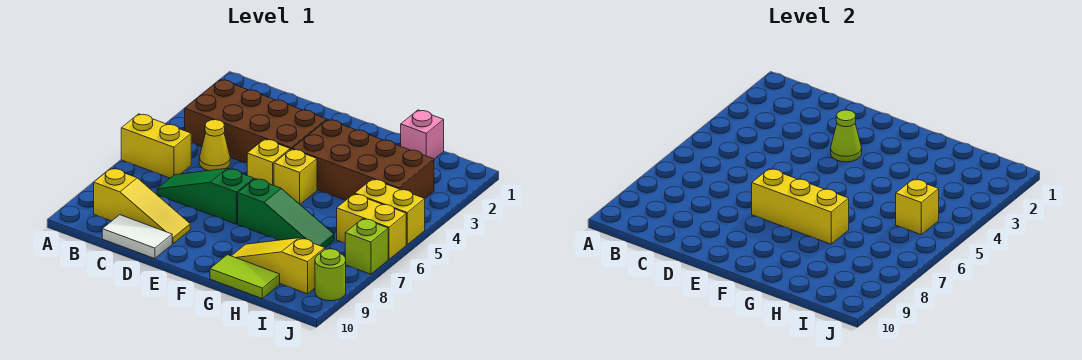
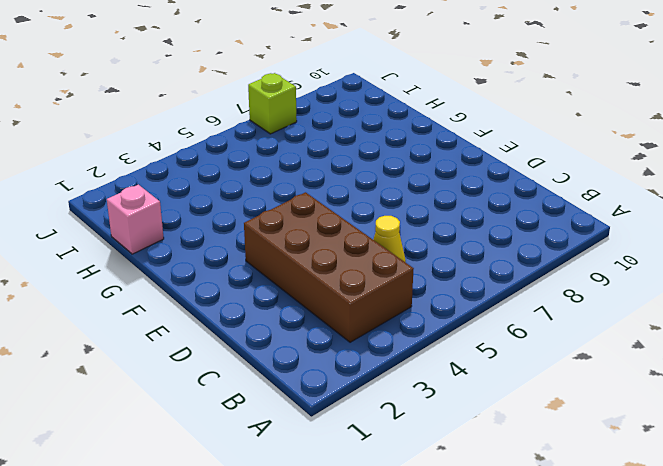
none -> yellow brick A6:B6 level 1
none -> yellow slope B9:D9 level 1 top B
none -> green slope C7:E7 level 1 top E

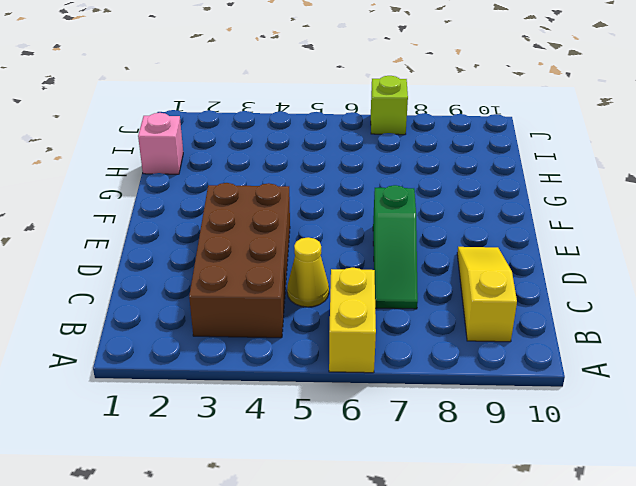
none -> white tile C10:D10 level 1
none -> yellow brick E5 level 1
none -> brown brick F3:I4 level 1

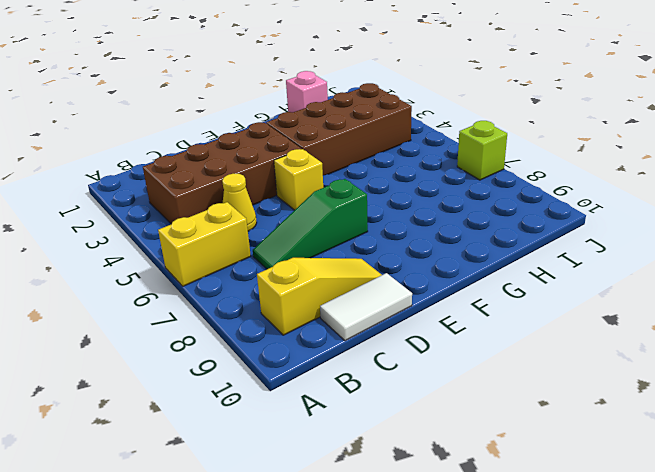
none -> yellow brick F5 level 1
none -> green slope F7:H7 level 1 top F
none -> yellow slope G9:I9 level 1 top I

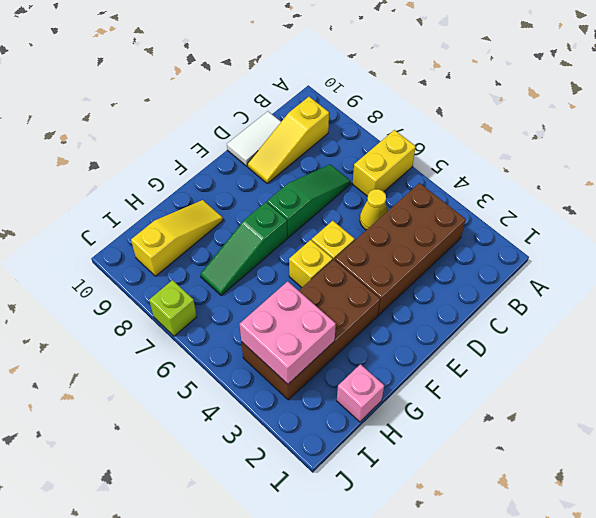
pink brick H3:I4 level 2 -> none
none -> lime tile G10:H10 level 1
none -> yellow brick I5:J5 level 1
none -> yellow brick I6:J6 level 1

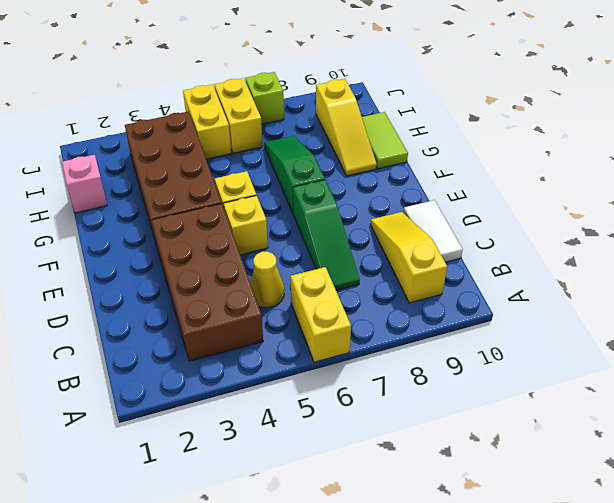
none -> lime round brick J9 level 1
none -> lime cone E3 level 2
none -> yellow brick E7:G7 level 2

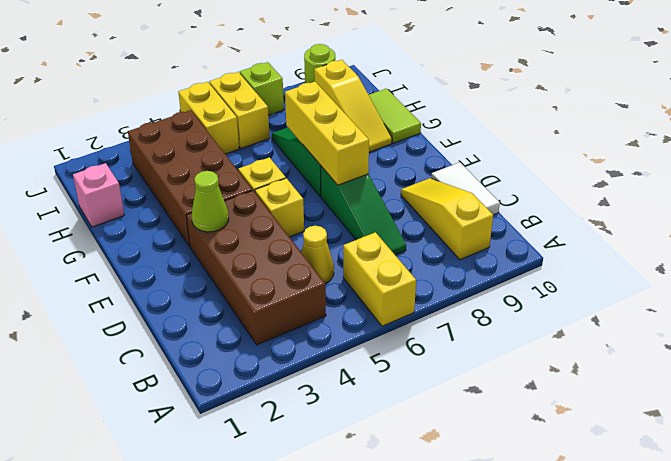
none -> yellow brick I5 level 2

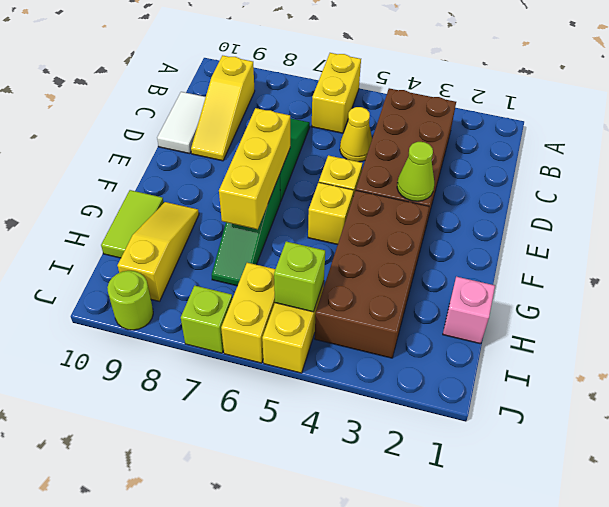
lime brick I5 level 2 -> yellow brick I5 level 2

